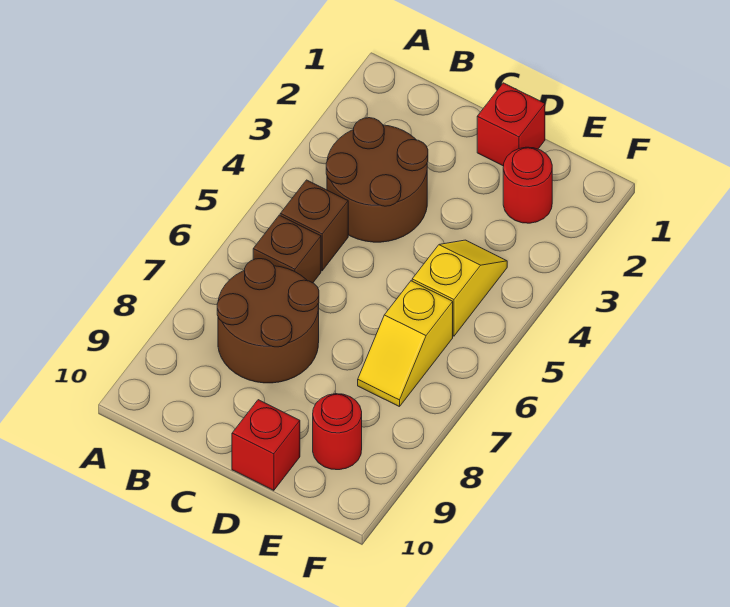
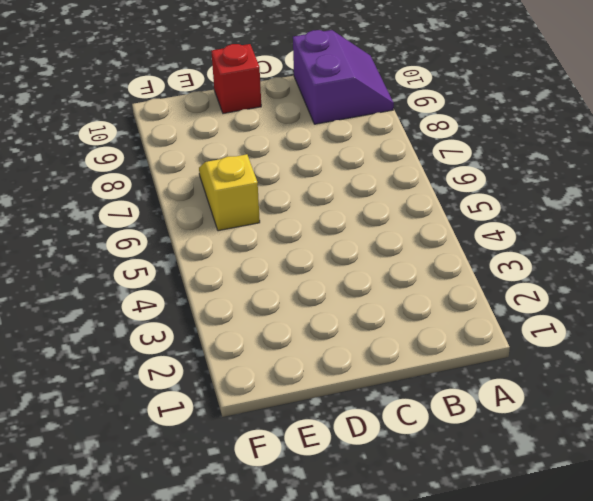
purple slope A9:B10 level 1 top B -> none
none -> brown round brick B3:C4 level 1
none -> brown brick B5 level 1

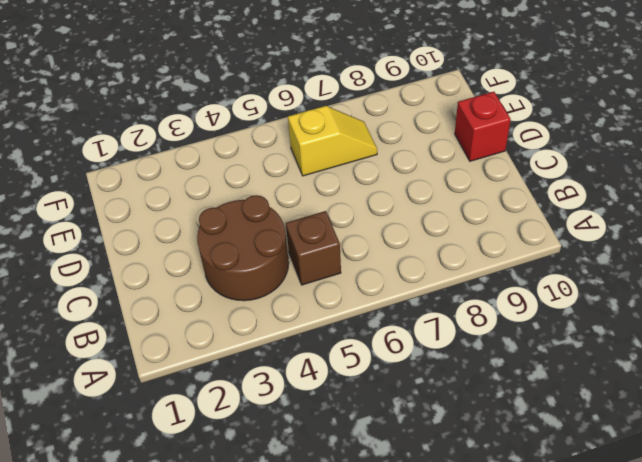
none -> brown brick B6 level 1
none -> brown round brick B7:C8 level 1

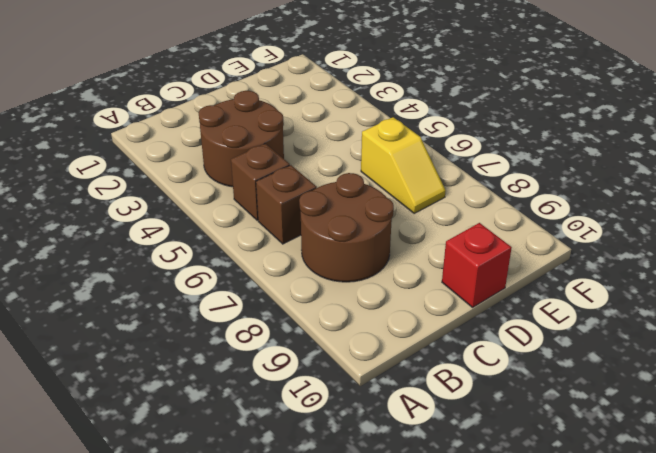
none -> red brick D1 level 1
none -> red round brick E2 level 1

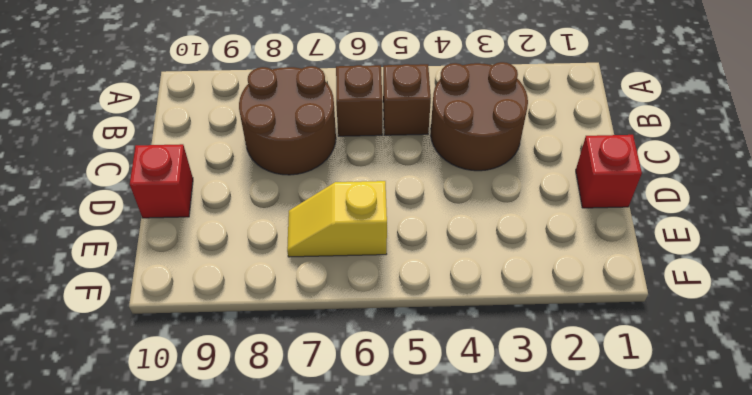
none -> red round brick E2 level 1
none -> yellow slope E4:E5 level 1 top 5

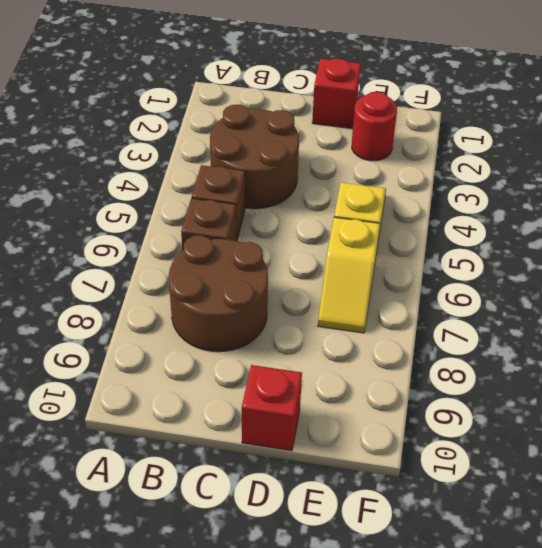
none -> red round brick E9 level 1

